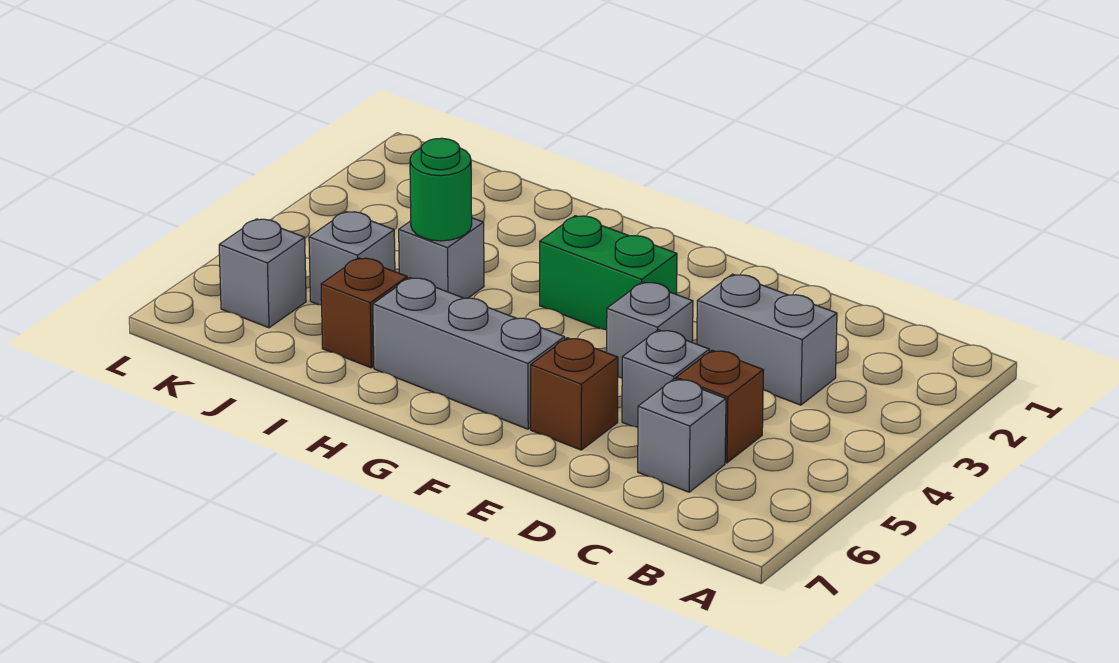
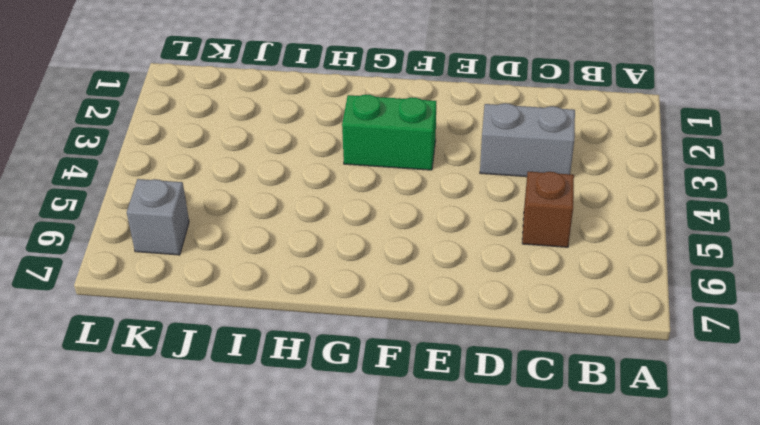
none -> grey brick C6 level 1
none -> grey brick D5 level 1
none -> grey brick E4 level 1

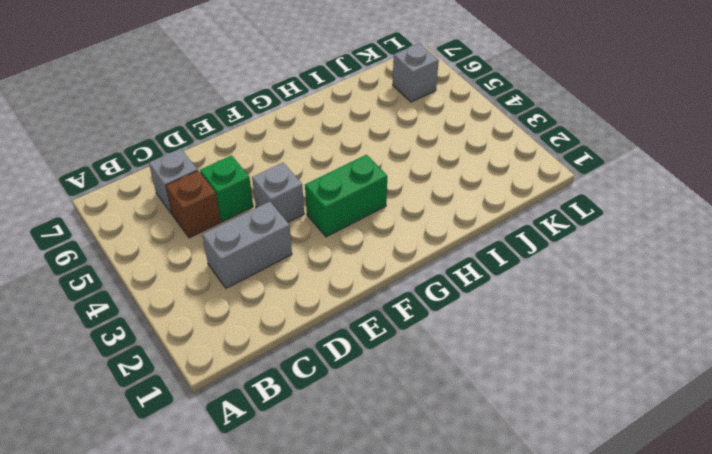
green brick D5 level 1 -> grey brick D5 level 1
none -> brown brick E6 level 1
none -> grey brick F6:H6 level 1
none -> grey brick I4 level 1

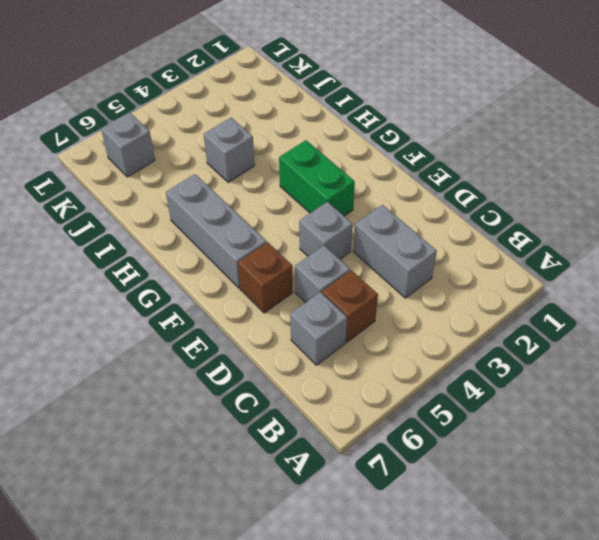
none -> brown brick I6 level 1
none -> grey brick J5 level 1
none -> green round brick I4 level 2

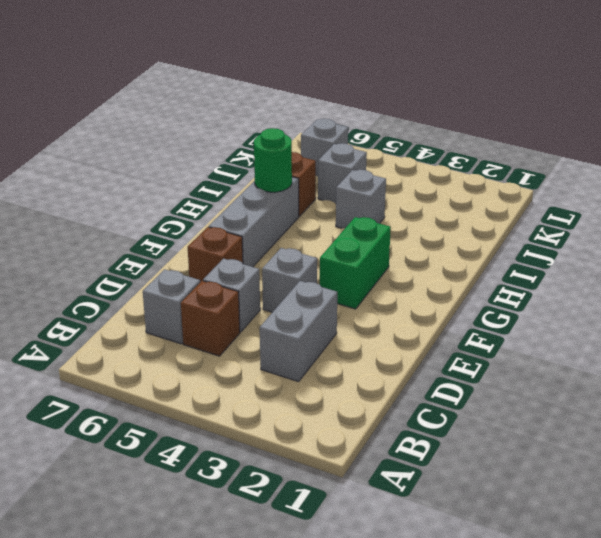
green round brick H6 level 2 -> green round brick I4 level 2

